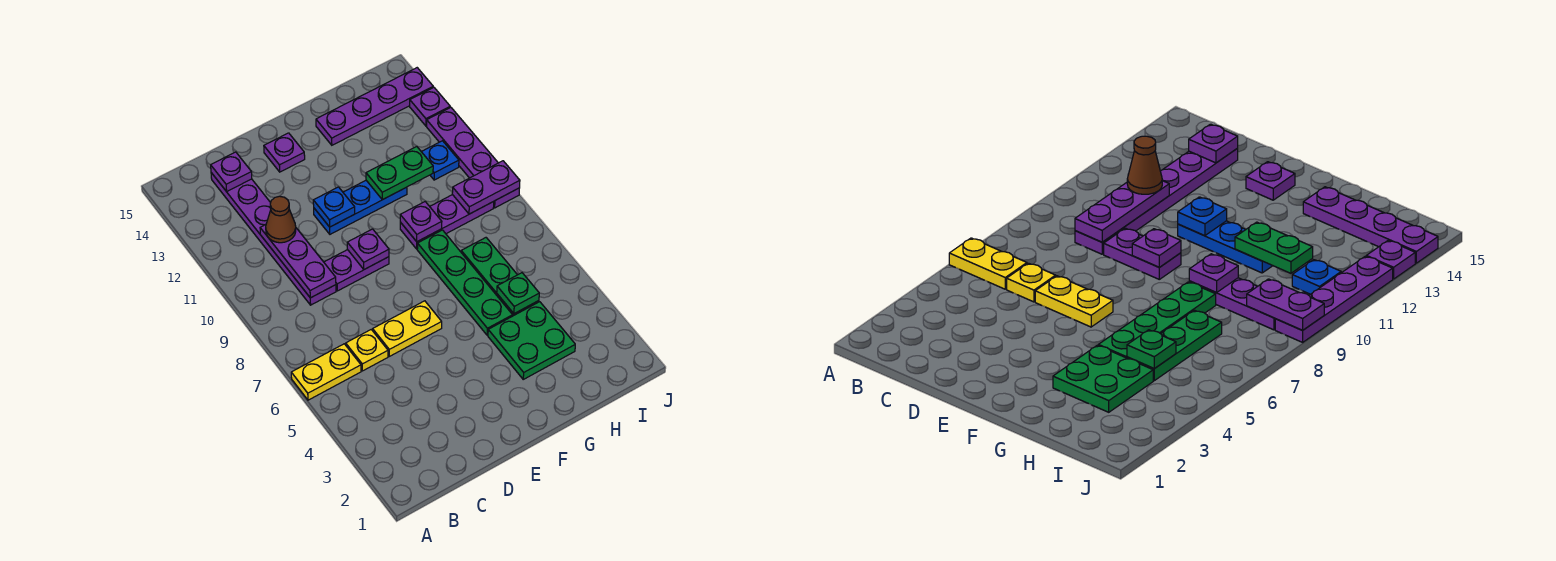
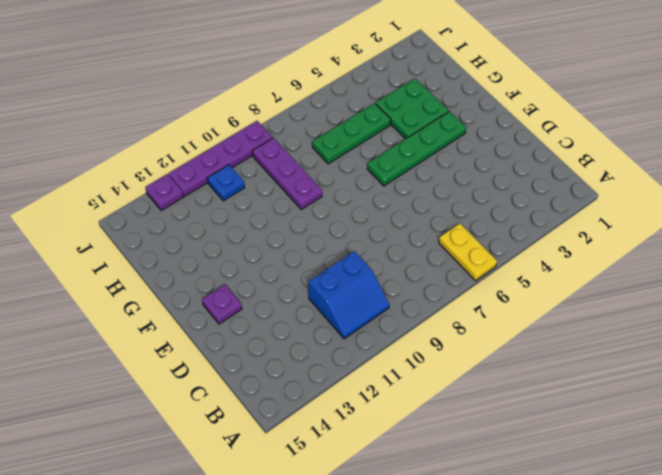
blue slope B10:C11 level 1 top C -> purple plate C9:C14 level 1
green plate F3:F6 level 1 -> green plate G5:G8 level 1
none -> yellow plate C6 level 1
none -> yellow plate D6:E6 level 1
none -> purple plate D9:E9 level 1

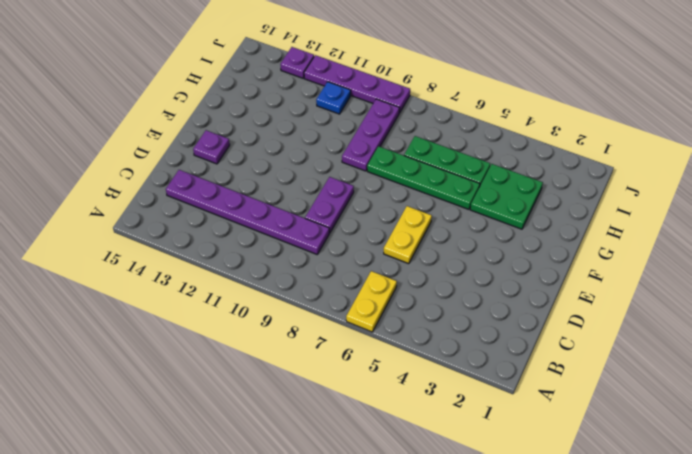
none -> yellow plate C6 level 1
none -> blue plate E11:G11 level 1
none -> purple plate G14:J14 level 1

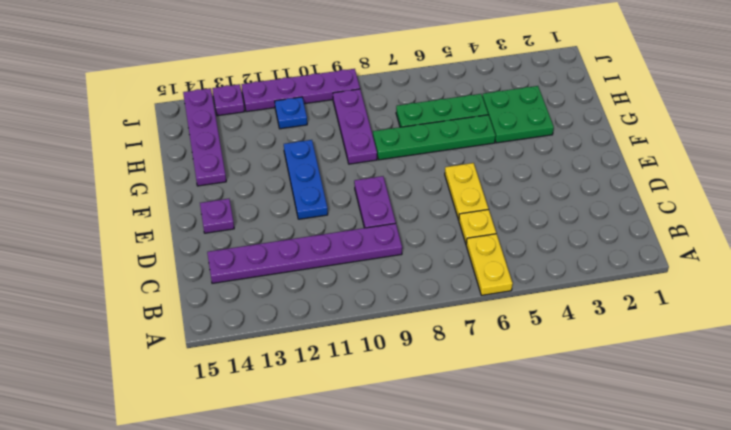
none -> purple plate C9:C11 level 2
none -> purple plate C14 level 2
none -> purple plate E9 level 2

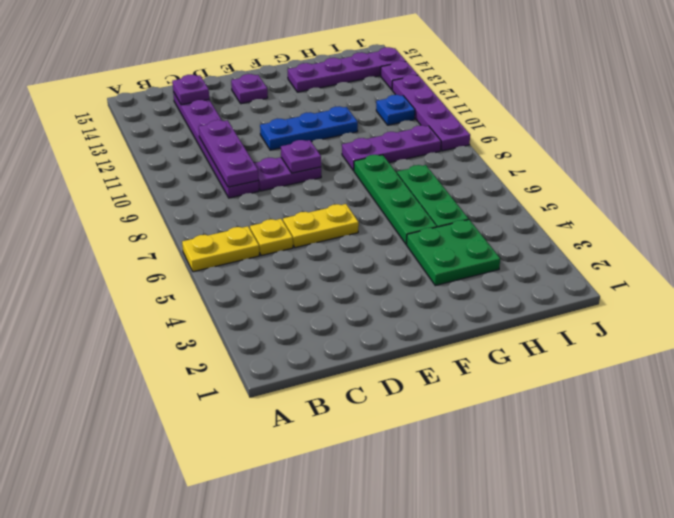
none -> blue plate E11 level 2
none -> purple plate G9 level 2
none -> green plate G11:H11 level 2

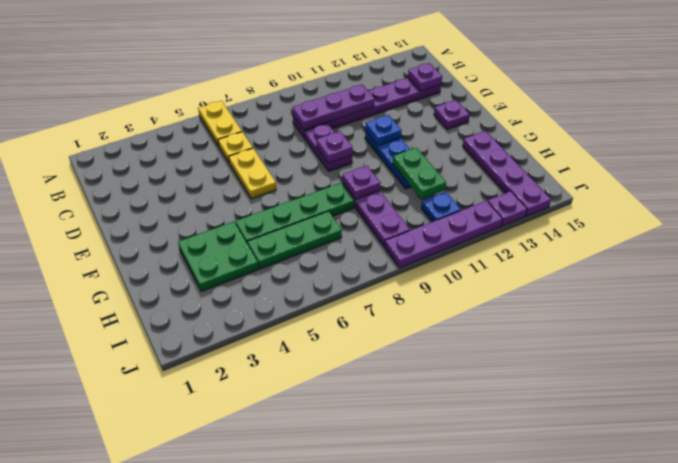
none -> green plate H5 level 2
none -> purple plate I9:J9 level 2
none -> brown cone C11 level 3

